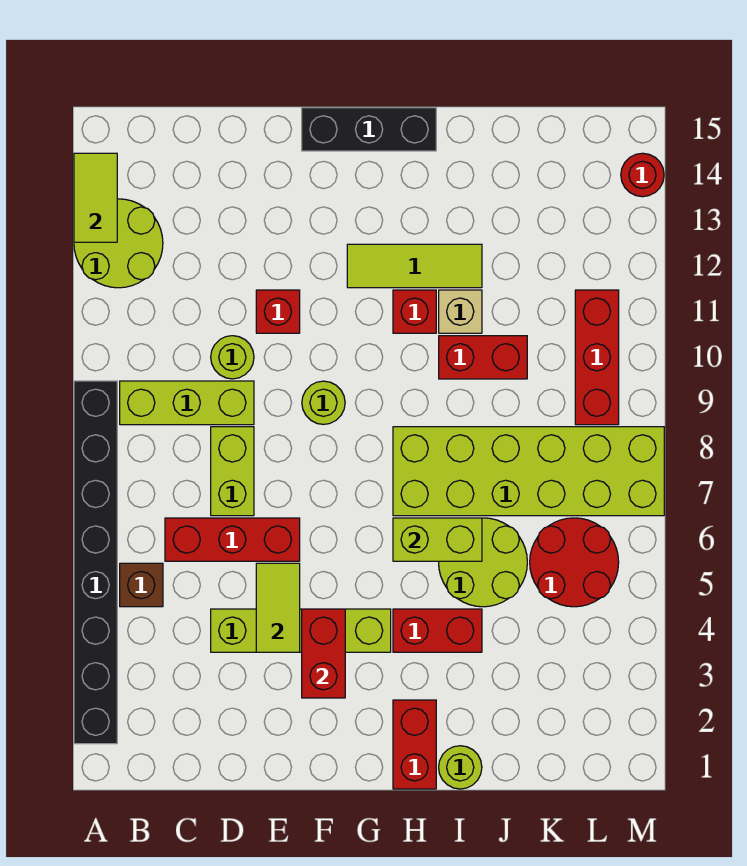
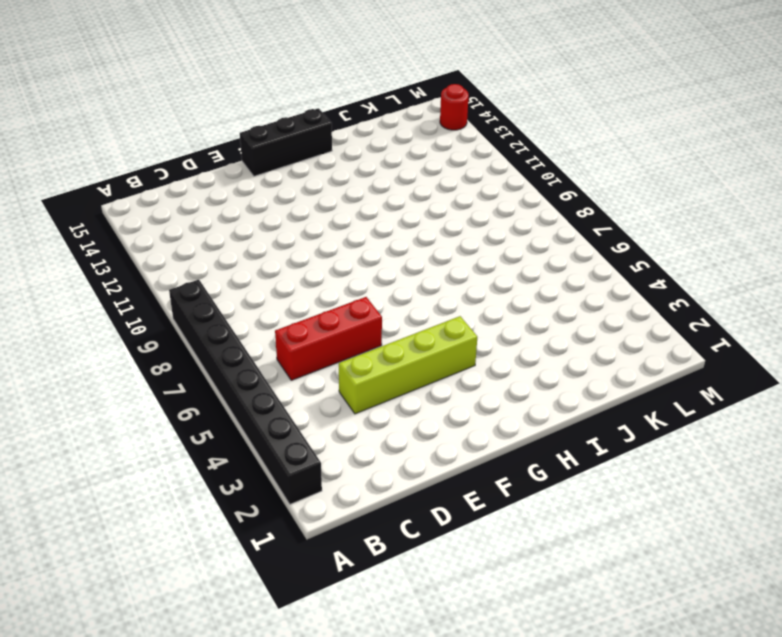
none -> lime round brick A12:B13 level 1
none -> brown brick B5 level 1
none -> lime brick B9:D9 level 1

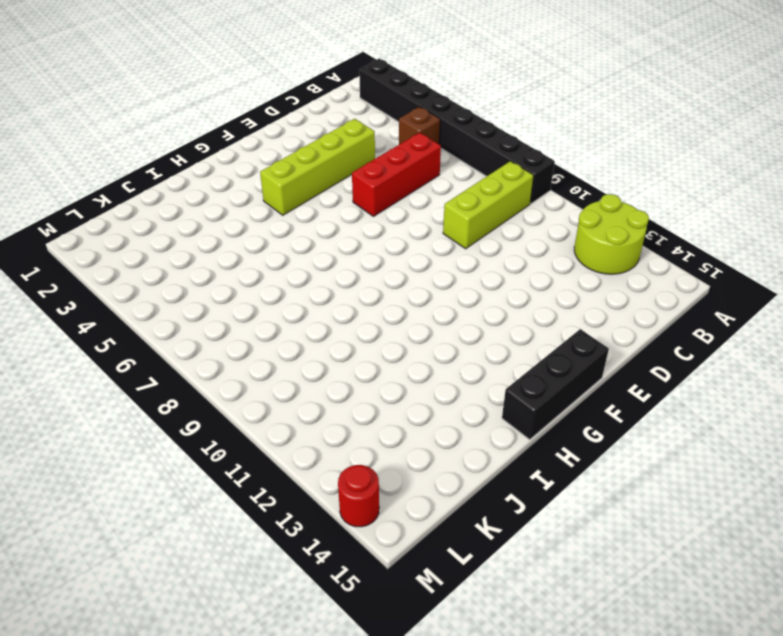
none -> lime brick D7:D8 level 1
none -> lime round brick D10 level 1
none -> red brick E11 level 1

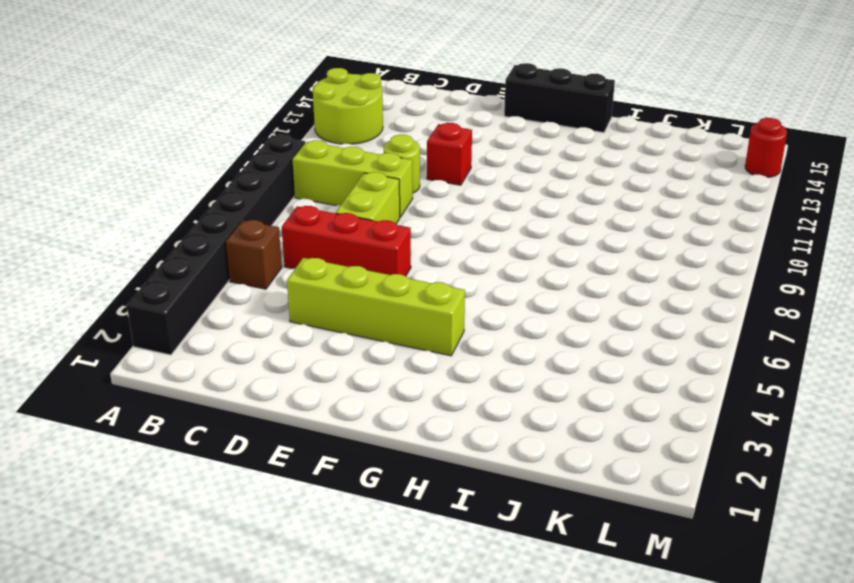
none -> lime round brick F9 level 1
none -> lime tile G12:I12 level 1
none -> red brick H1:H2 level 1

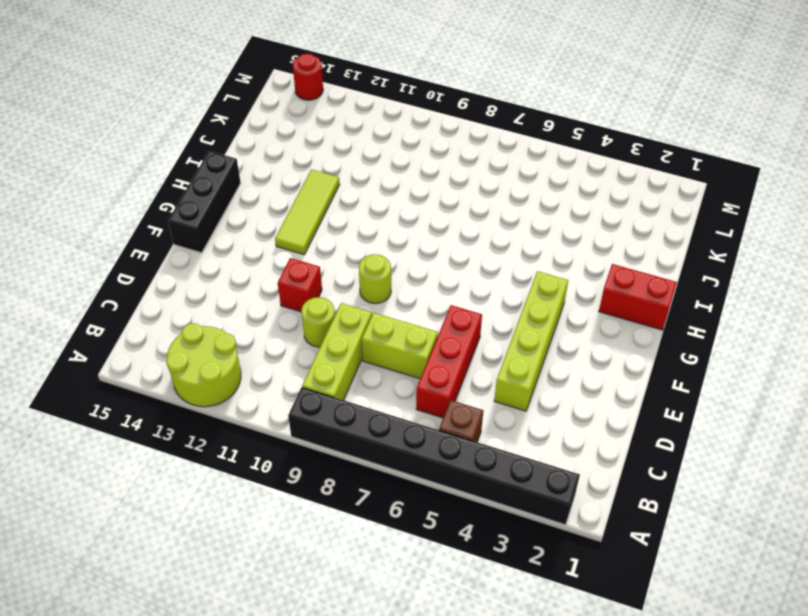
none -> red brick H4:I4 level 1
none -> lime brick H7:M8 level 1
none -> red brick H11 level 1

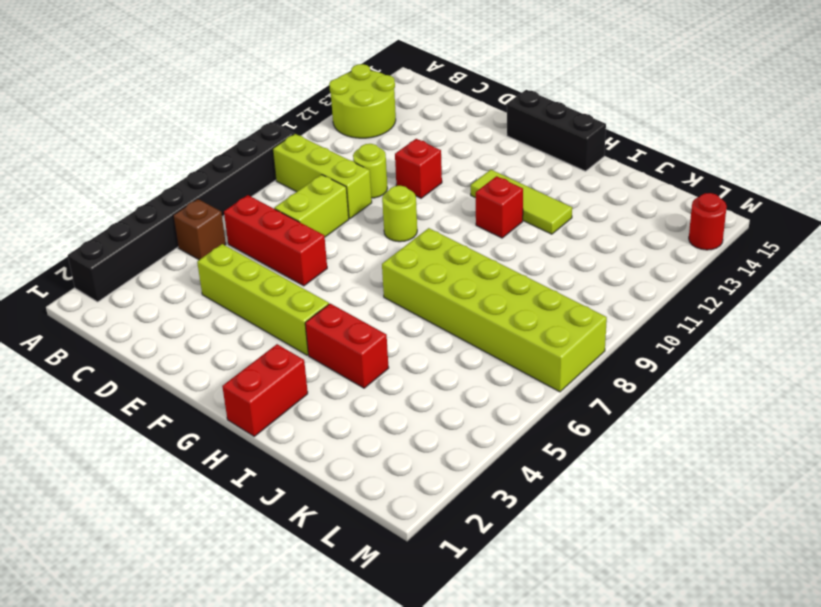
none -> lime round brick I1 level 1
none -> lime round brick I5:J6 level 1
none -> red brick I10:J10 level 1

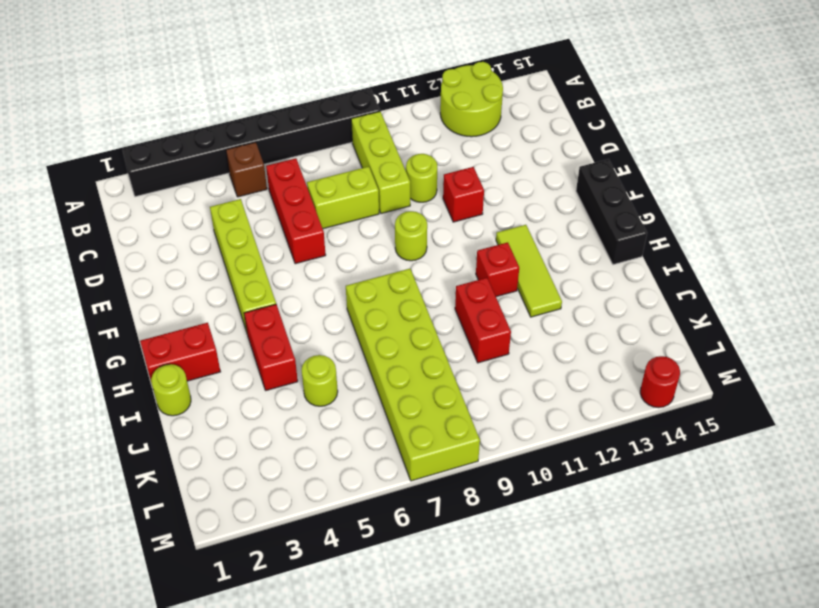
lime round brick J5 level 1 -> lime round brick I5:J6 level 1
none -> tan brick I11 level 1
none -> red round brick K5:L6 level 1
none -> red brick L9:L11 level 1

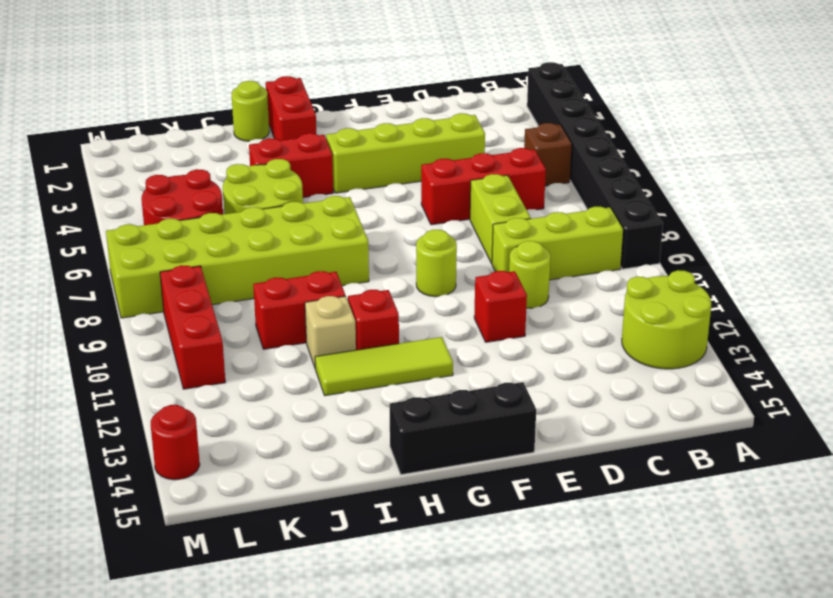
none -> lime tile A13:A14 level 2
none -> lime tile E4:E5 level 2
none -> red brick F3:F4 level 2

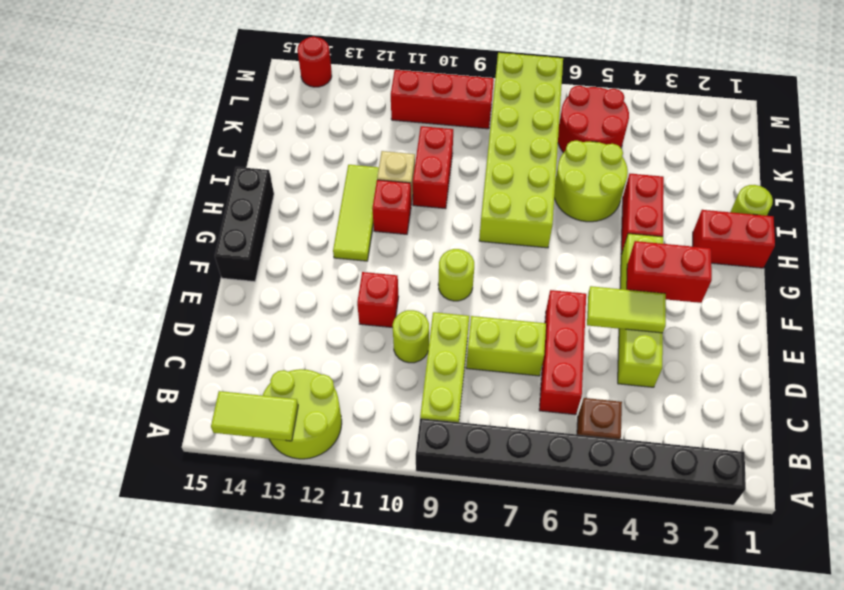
none -> lime brick H6:I6 level 2

